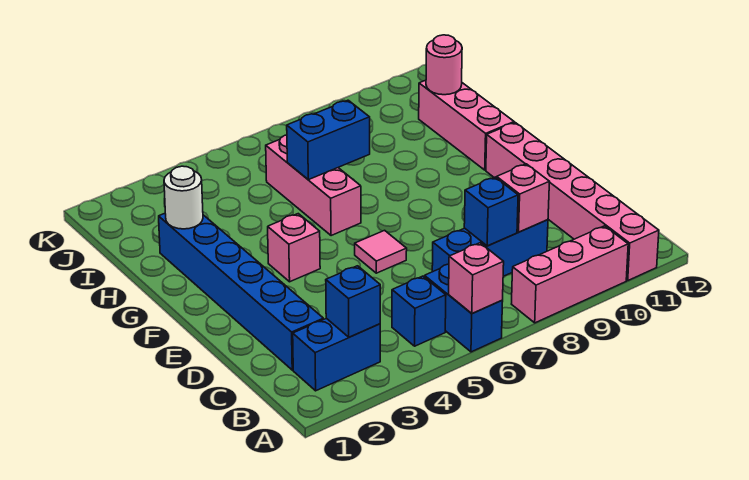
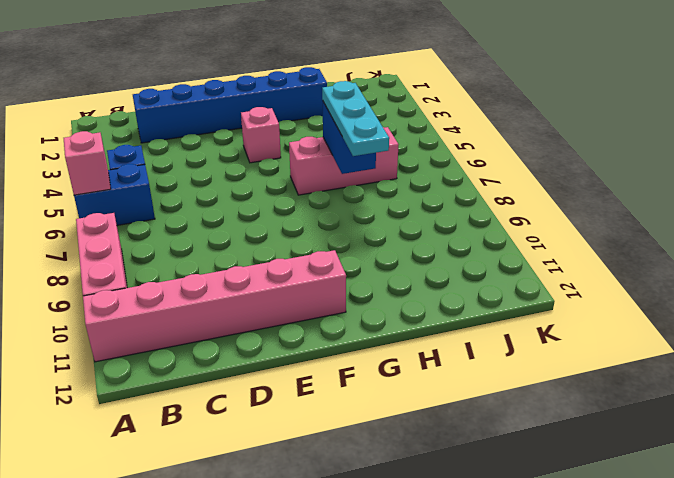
cyan plate H6:H8 level 3 -> none
none -> blue brick B2:B3 level 1
none -> blue brick C7:C9 level 1
none -> pink tile E6 level 1

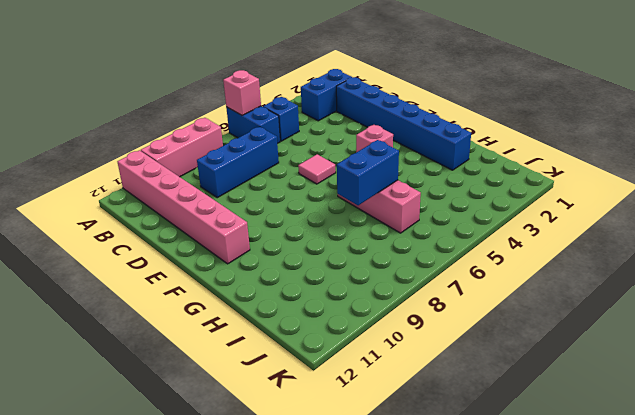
none -> pink brick G11:I11 level 1
none -> blue brick B3 level 2
none -> blue brick C8 level 2

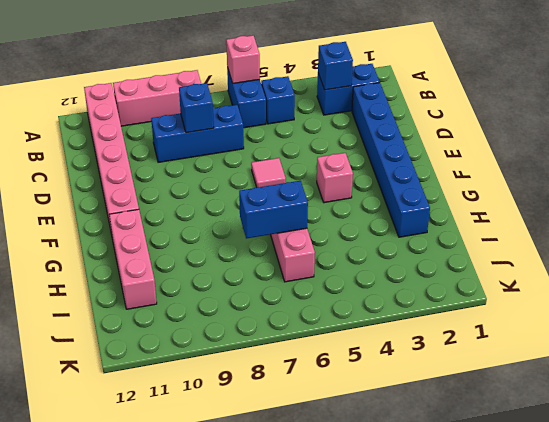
none -> pink brick C9 level 2
none -> white round brick H2 level 2
none -> pink round brick I11 level 2

